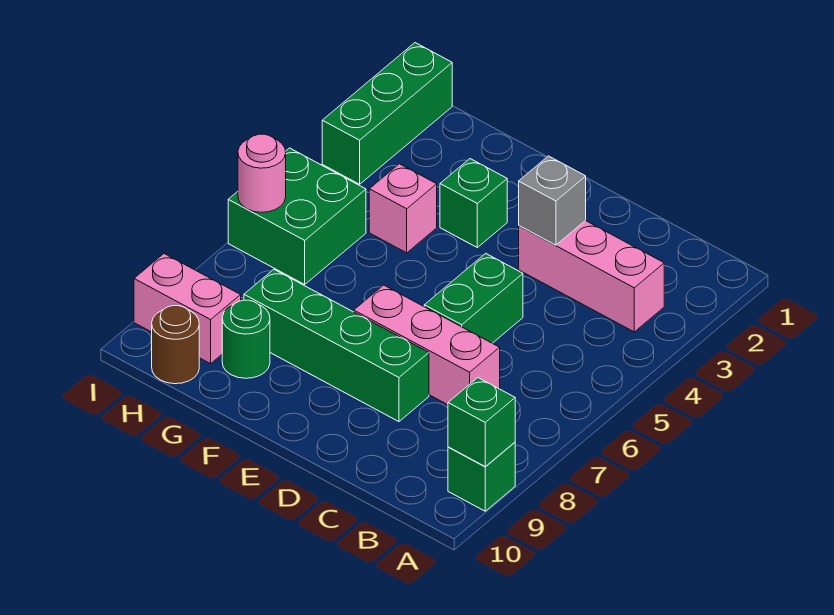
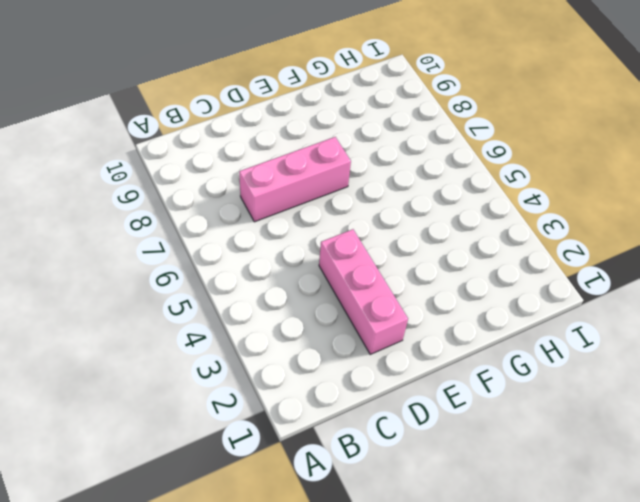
pink brick D2:D4 level 1 -> pink brick B3:D3 level 1
none -> green brick A9 level 1
none -> green brick D5:D6 level 1
none -> green brick D8:G8 level 1

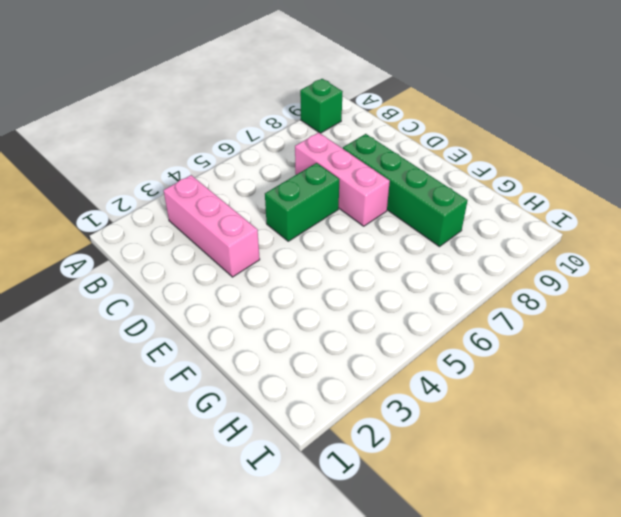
none -> green brick F3 level 1
none -> pink brick G4 level 1
none -> green round brick G9 level 1

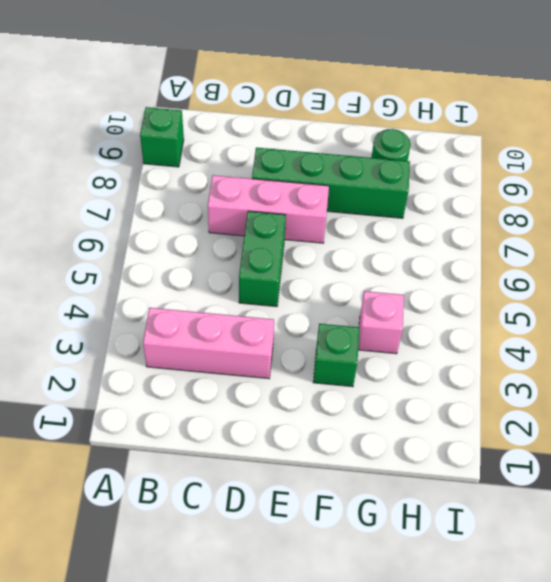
none -> green brick H5:I6 level 1
none -> pink brick H9:I9 level 1
none -> brown round brick H10 level 1

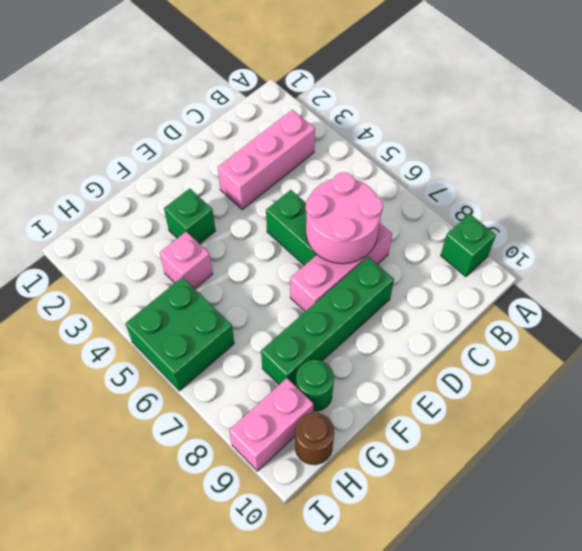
pink round brick C6:D7 level 2 -> none
none -> green brick I1:I3 level 1
none -> green brick A9 level 2
none -> grey brick D3 level 2

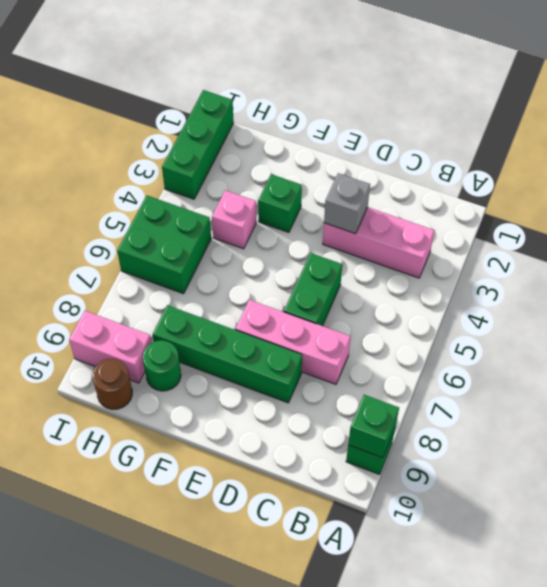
none -> pink round brick I6 level 2

